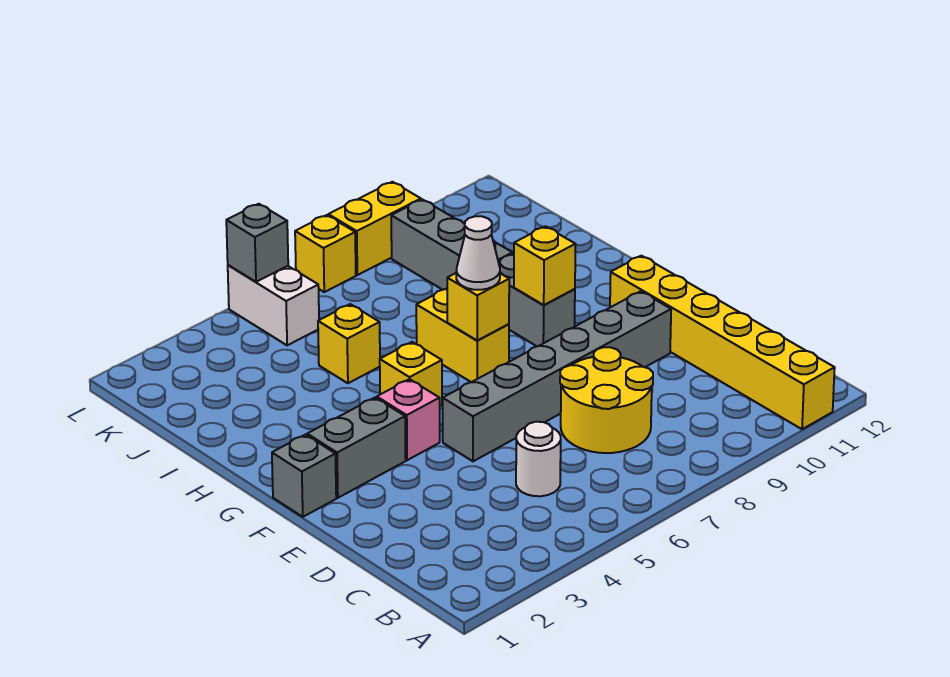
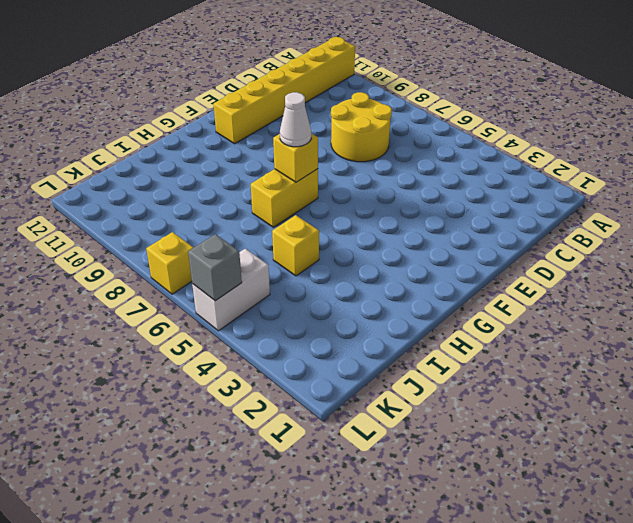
none -> white round brick C5 level 1
none -> grey brick E5:E10 level 1
none -> grey brick F1 level 1

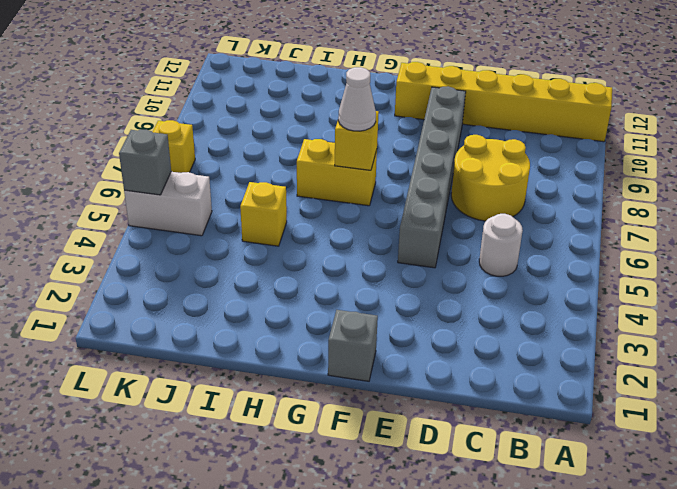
none -> grey brick F2:F3 level 1
none -> pink brick F4 level 1
none -> yellow brick G5 level 1

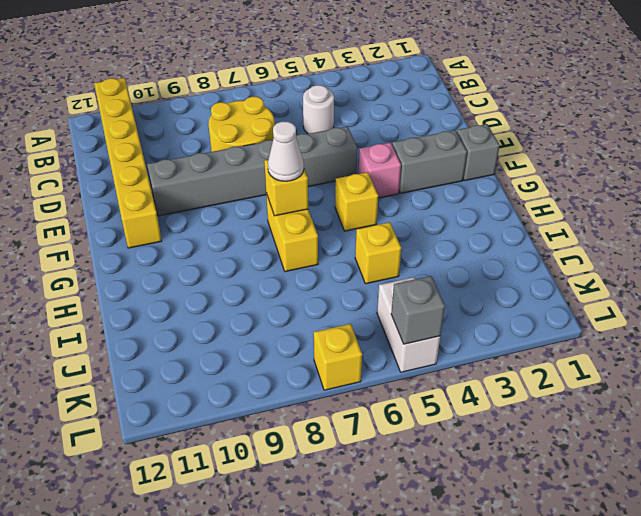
none -> grey brick G9:H9 level 1
none -> grey brick I9:K9 level 1
none -> yellow brick L8:L9 level 1

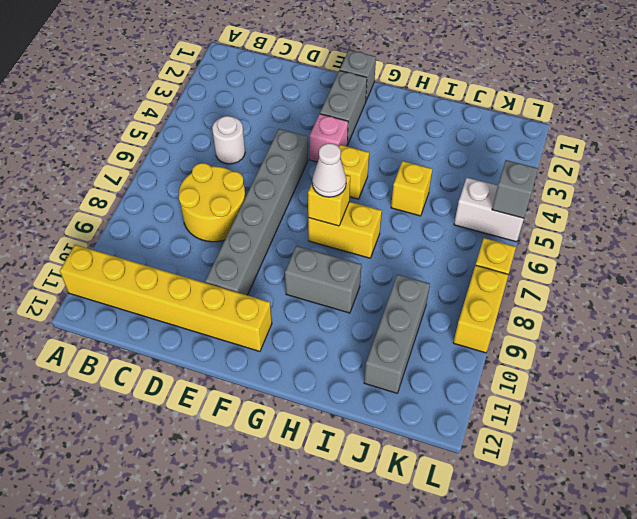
grey brick J9:J11 level 1 -> grey brick I9:K9 level 1
none -> yellow brick G9 level 2

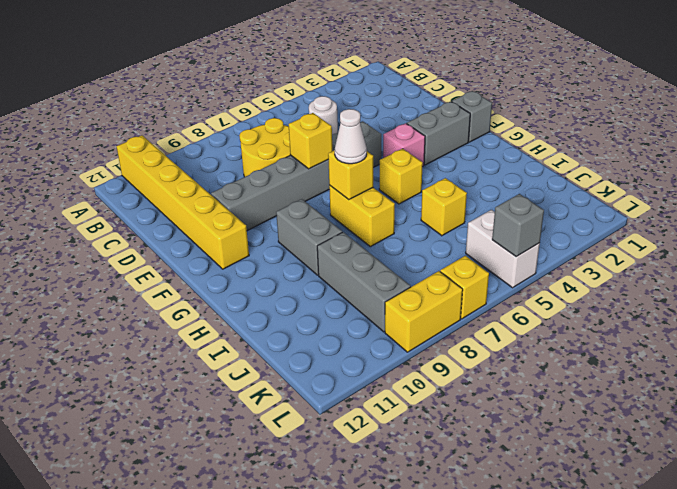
yellow brick E7 level 2 -> yellow brick G9 level 2

